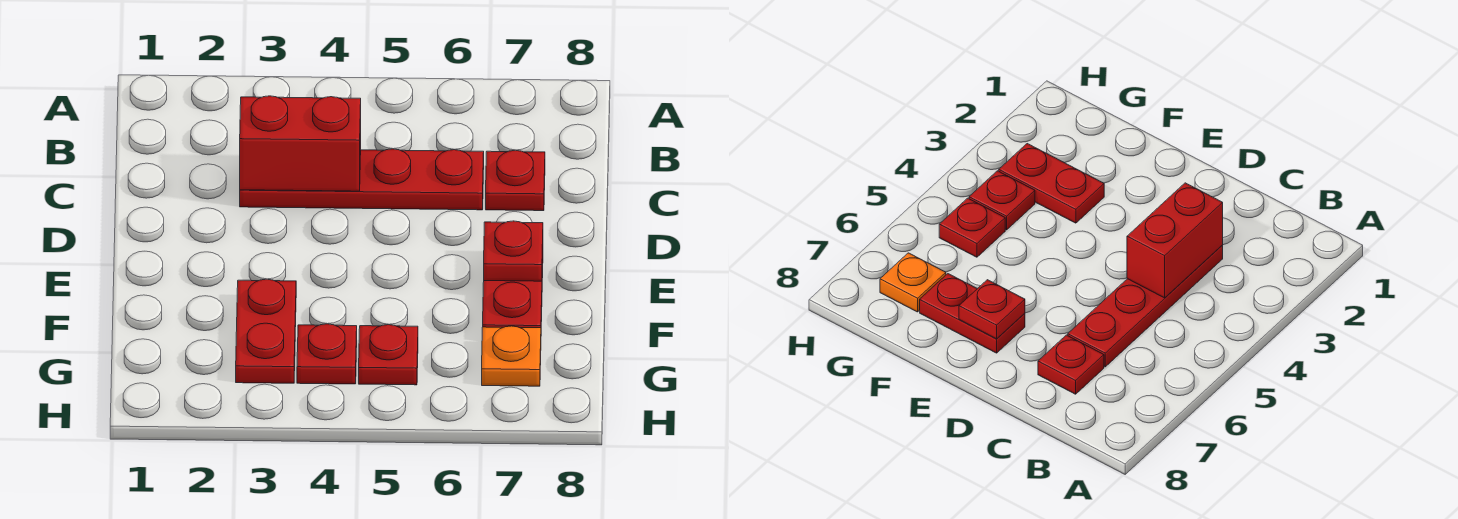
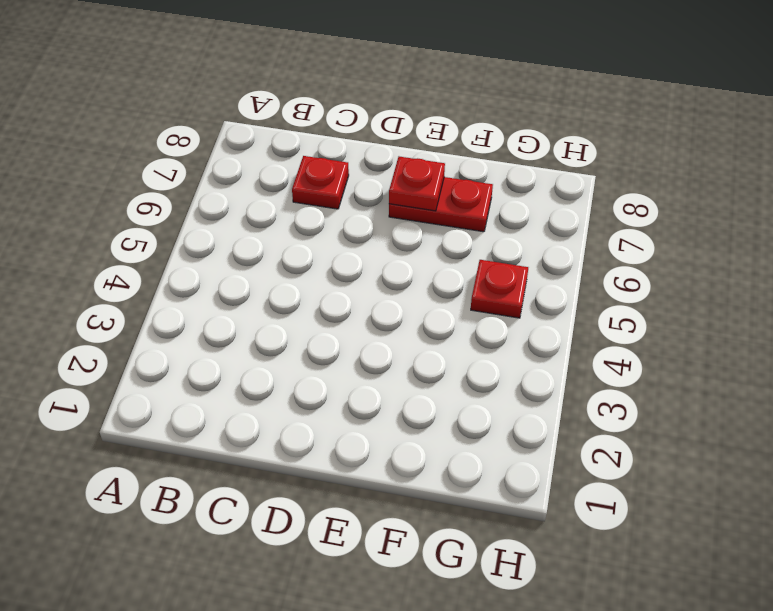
none -> red plate C3:C6 level 1
none -> red plate F3:G3 level 1

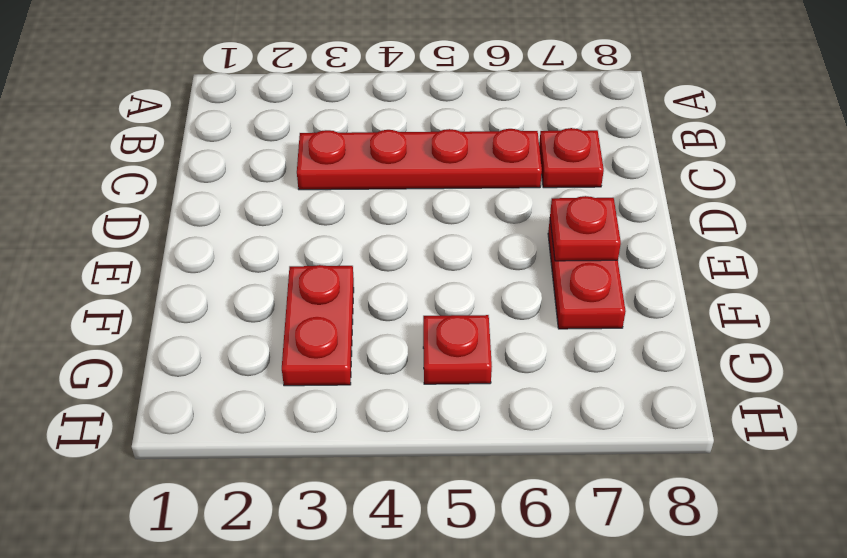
none -> red plate G4 level 1
none -> orange plate G7 level 1

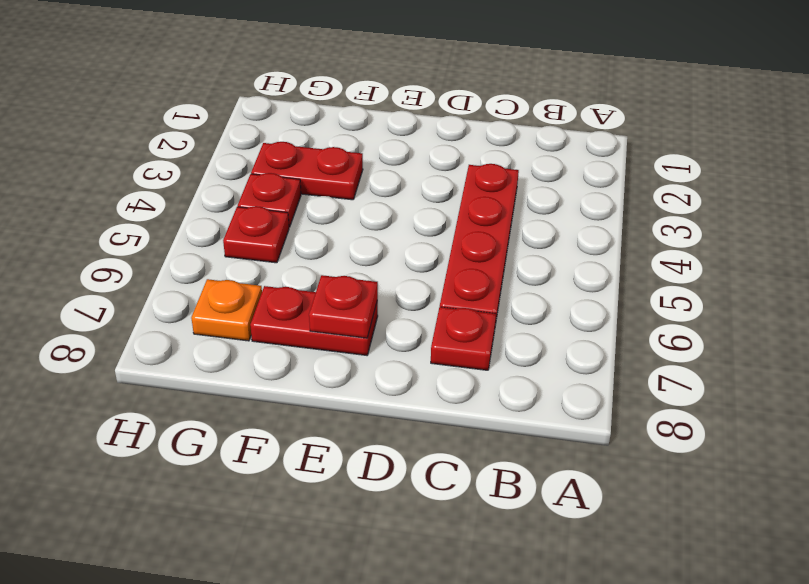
none -> red brick C3:C4 level 2

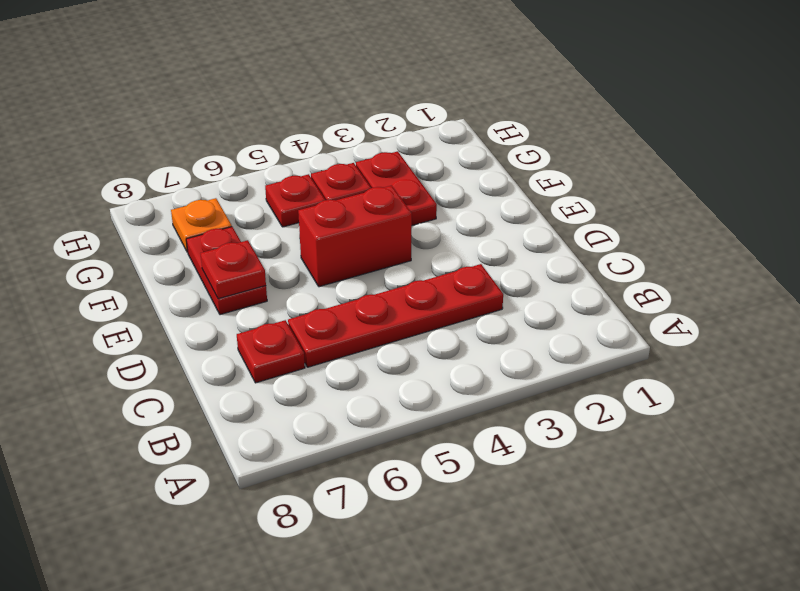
red brick E4:E5 level 1 -> red brick C3:C4 level 2

